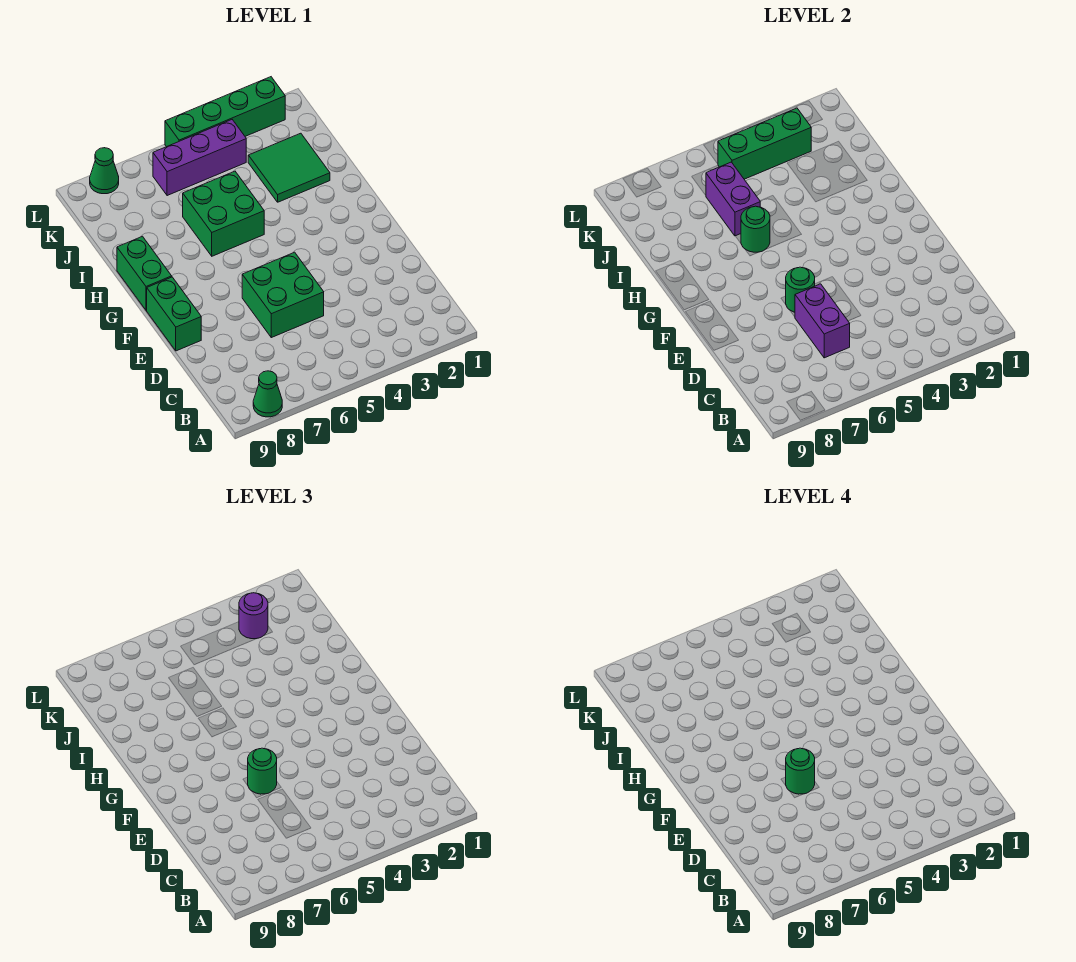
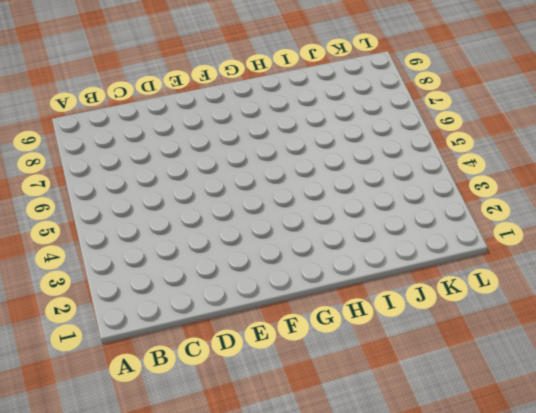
none -> green cone A8 level 1
none -> green brick D5:E6 level 1
none -> green brick E9:F9 level 1

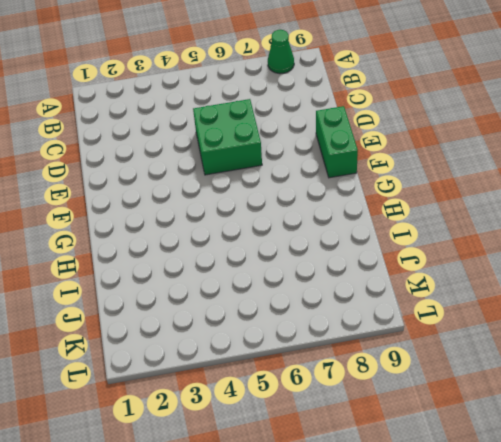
none -> green brick G9:H9 level 1
none -> green brick H5:I6 level 1
none -> green tile I2:J3 level 1

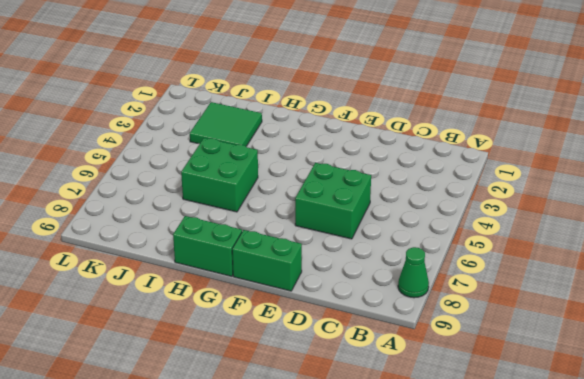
none -> purple brick K4:K6 level 1
none -> green brick L2:L5 level 1
none -> green cone L8 level 1

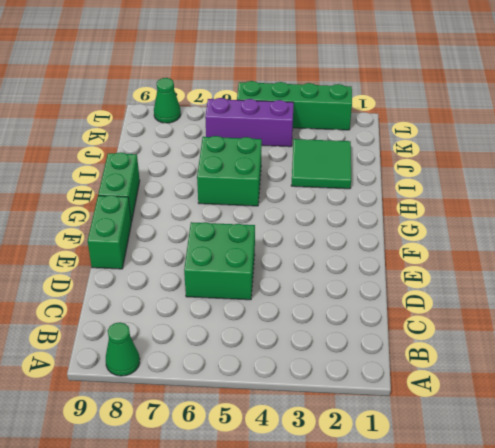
none -> purple brick C6:D6 level 2
none -> green round brick E6 level 2
none -> green round brick H6 level 2

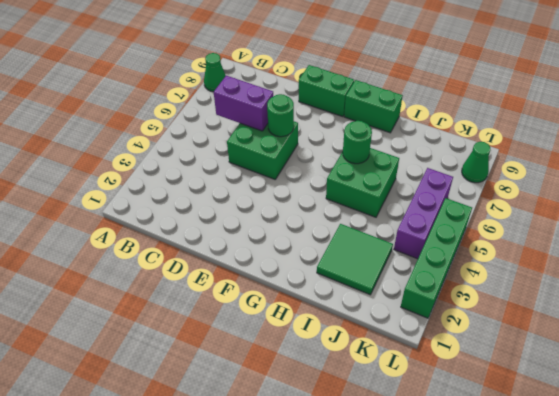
none -> purple brick I6:J6 level 2
none -> green brick K3:K5 level 2
none -> green round brick E6 level 3

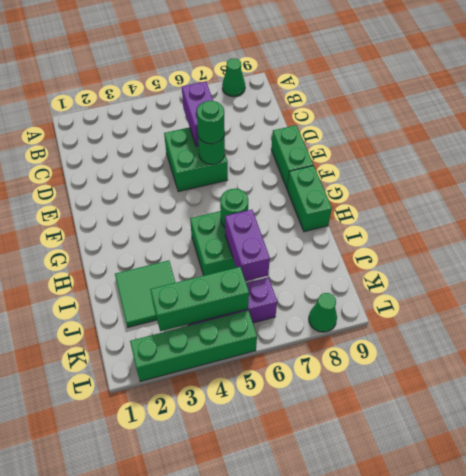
none -> purple round brick K3 level 3
none -> green round brick E6 level 4

